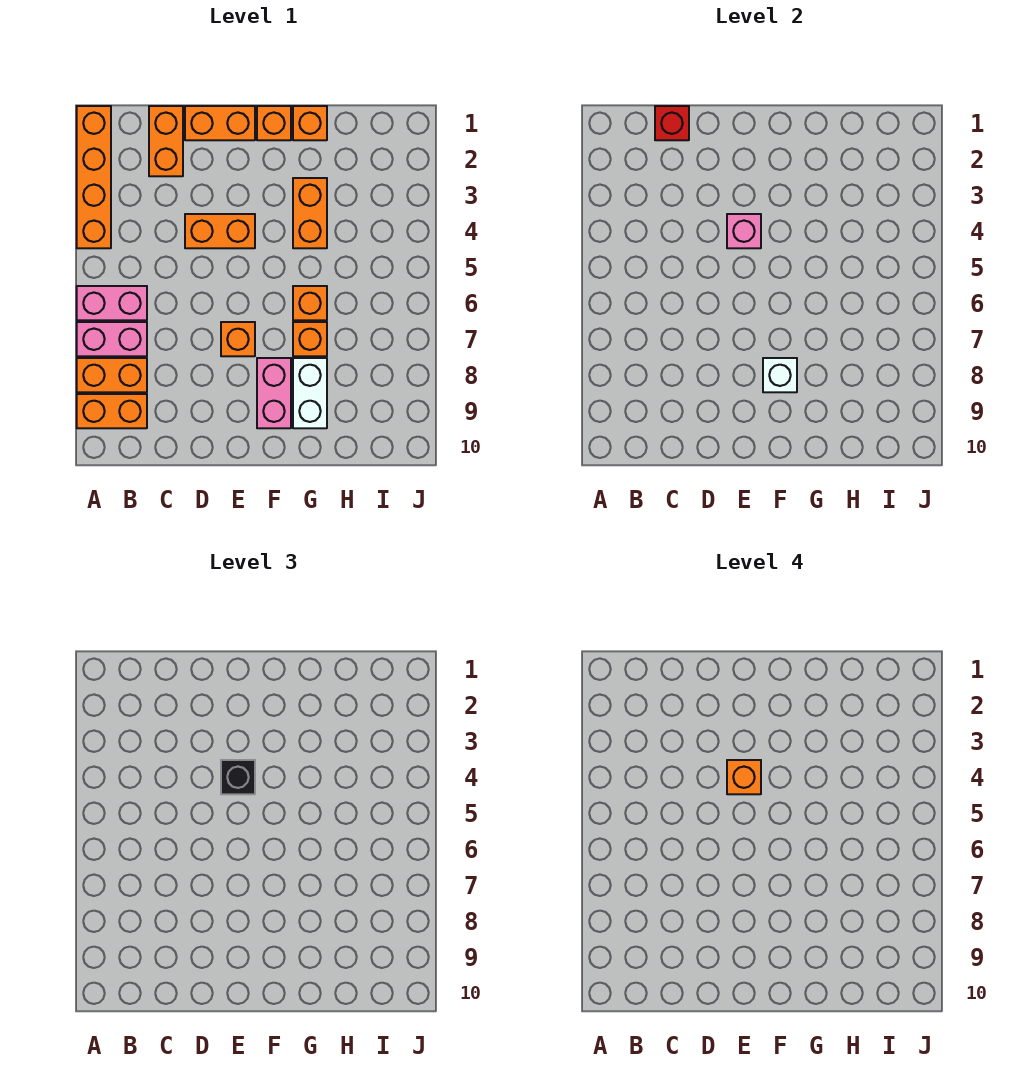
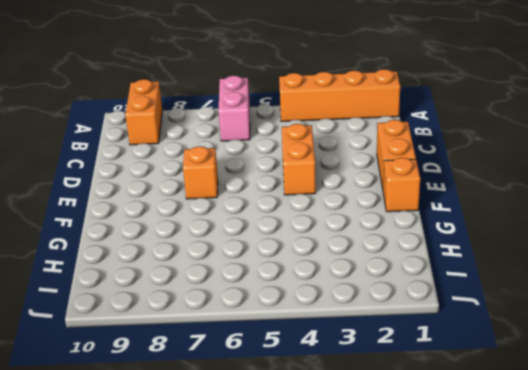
none -> pink brick A7:B7 level 1
none -> orange brick A8:B8 level 1
none -> orange brick C1:C2 level 1

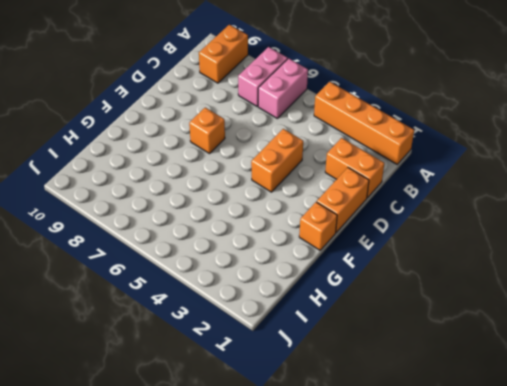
none -> orange brick A8:B8 level 1
none -> pink brick F8:F9 level 1
none -> orange brick G1 level 1

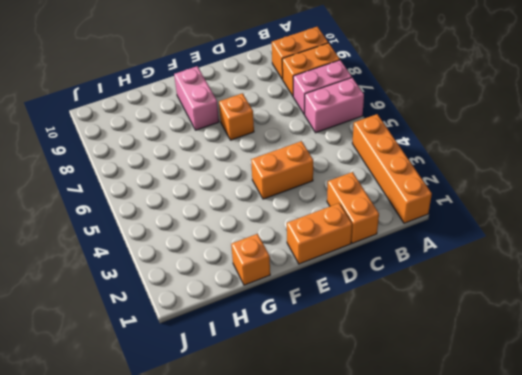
none -> orange brick F1 level 1
none -> orange brick G3:G4 level 1
none -> orange brick G6 level 1

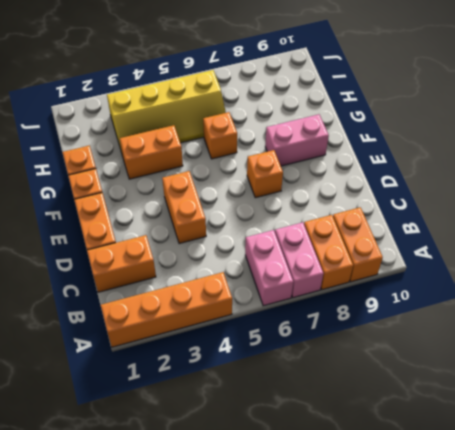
yellow slope H3:I6 level 1 top I -> none
none -> orange brick G7 level 1
none -> white brick G8:G9 level 1
none -> red brick C1 level 2

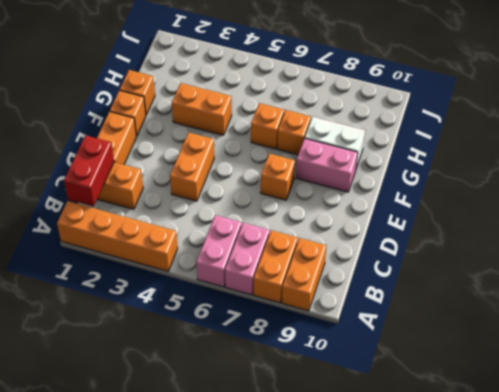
red brick B1:C1 level 2 -> red brick C1 level 2
none -> pink brick E4 level 2
none -> white brick F8 level 2
none -> black brick E4 level 3

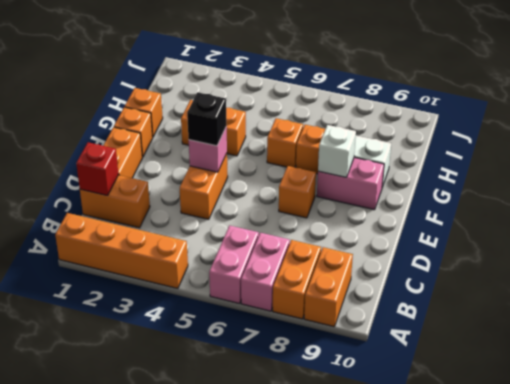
none -> orange brick E4 level 4

